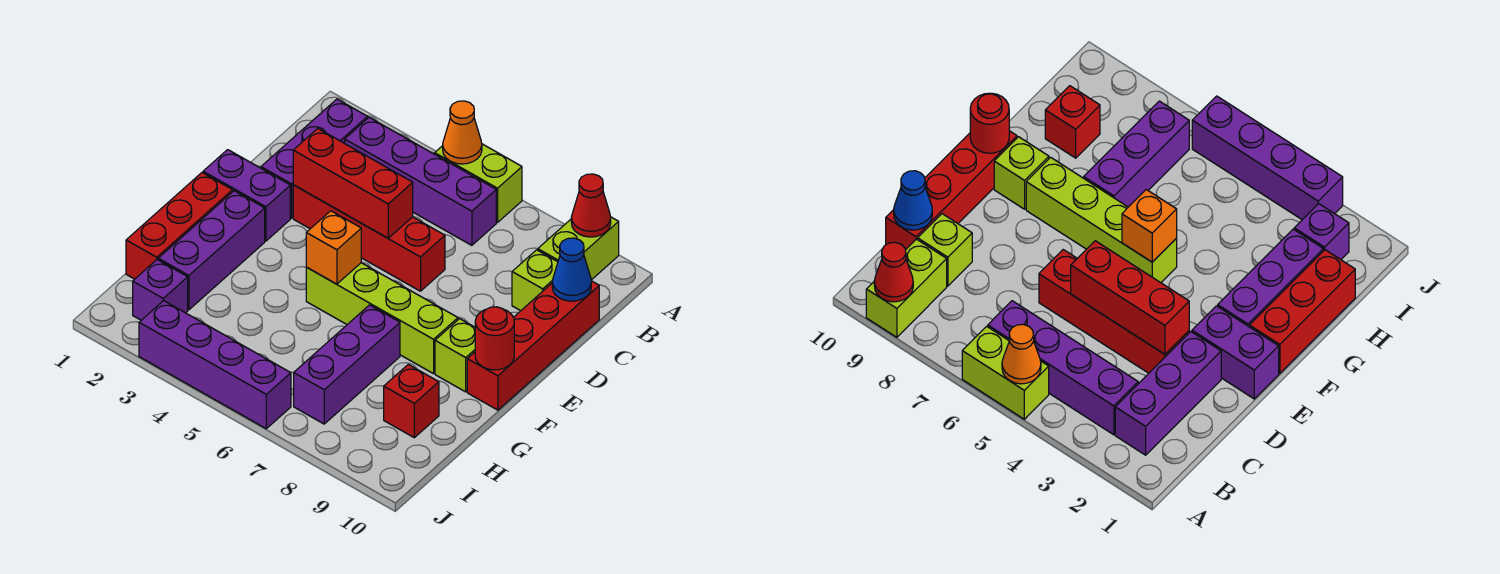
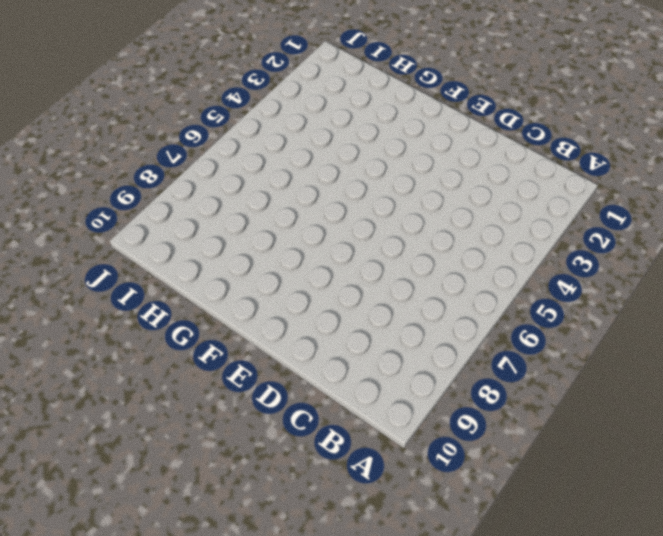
none -> lime brick A5:A6 level 1
none -> lime brick A9:B9 level 1
none -> purple brick B2:D2 level 1

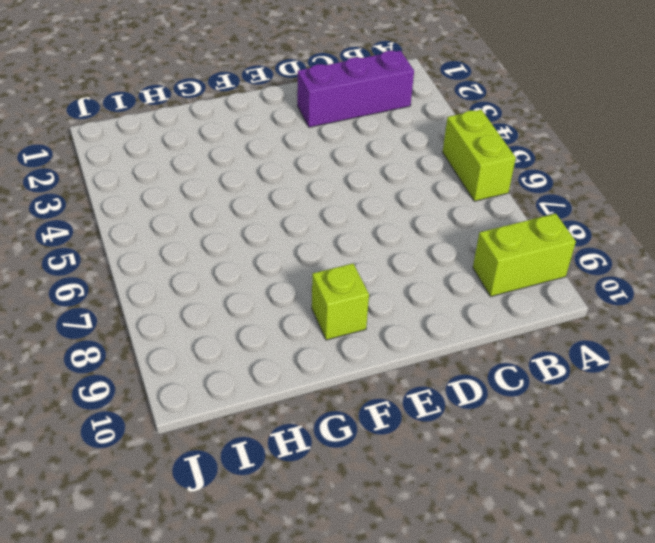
none -> purple brick B3:B6 level 1
none -> lime brick C9 level 1
none -> red brick C10:F10 level 1

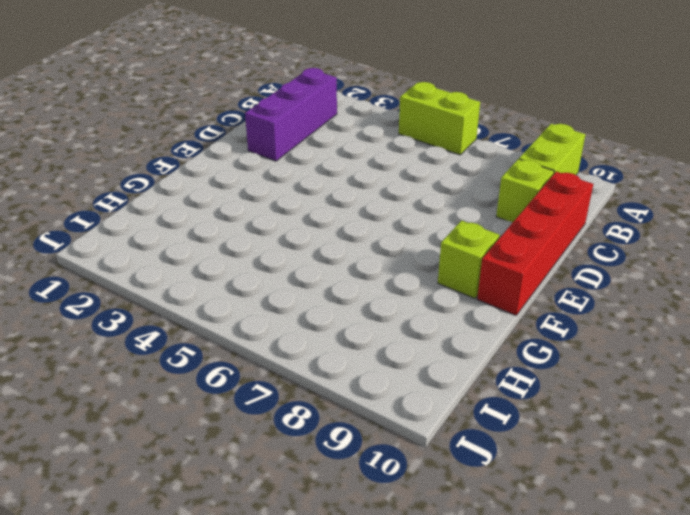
none -> purple brick B3:B6 level 1
none -> red brick D3:D6 level 1
none -> purple brick E1:E2 level 1

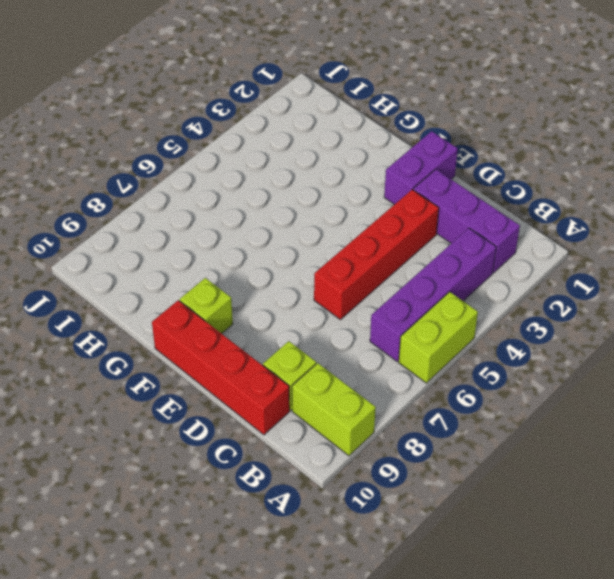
none -> red brick F1:H1 level 1
none -> purple brick F2:H2 level 1
none -> lime brick F5:F8 level 1

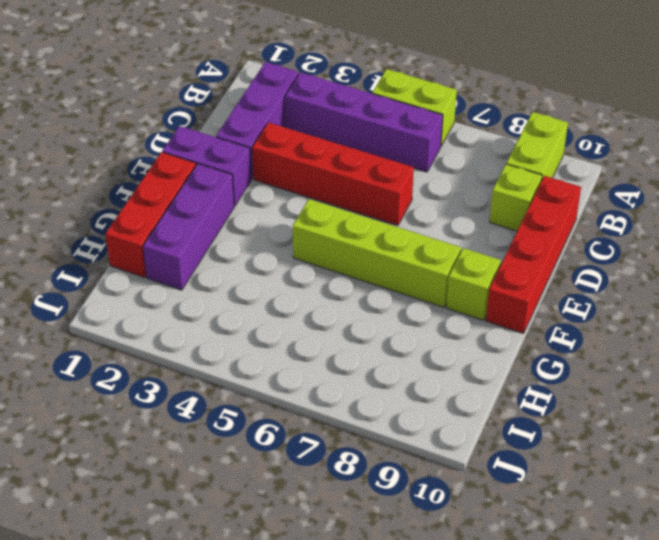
none -> purple brick G7:I7 level 1
none -> red brick H9 level 1
none -> purple brick I2 level 1

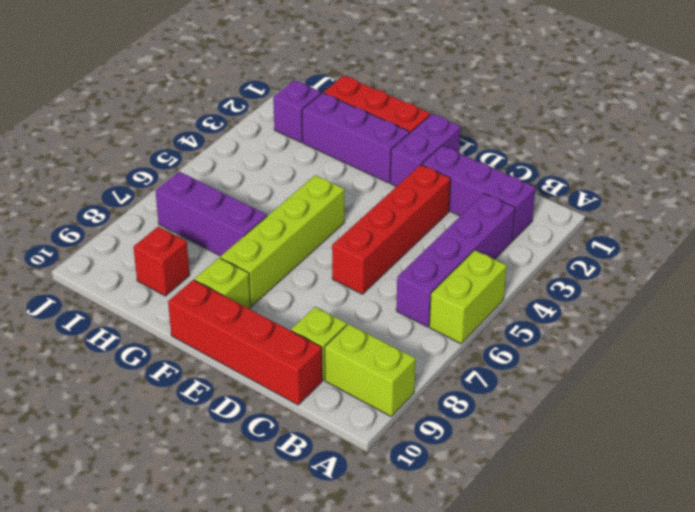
none -> purple brick J3:J6 level 1
none -> orange cone A5 level 2
none -> red cone A9 level 2

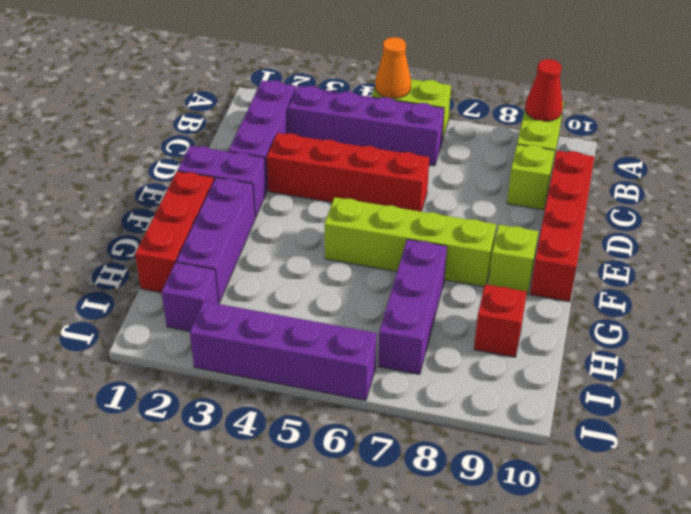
none -> blue cone C10 level 2
none -> red brick D3:D5 level 2
none -> orange brick F5 level 2

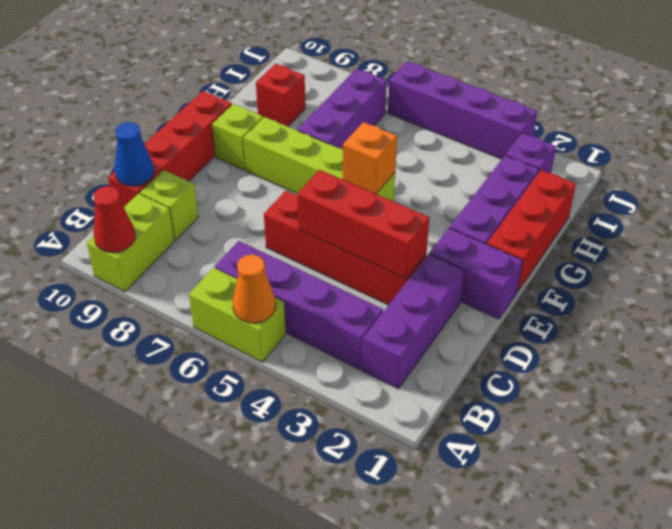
none -> red round brick F10 level 2

